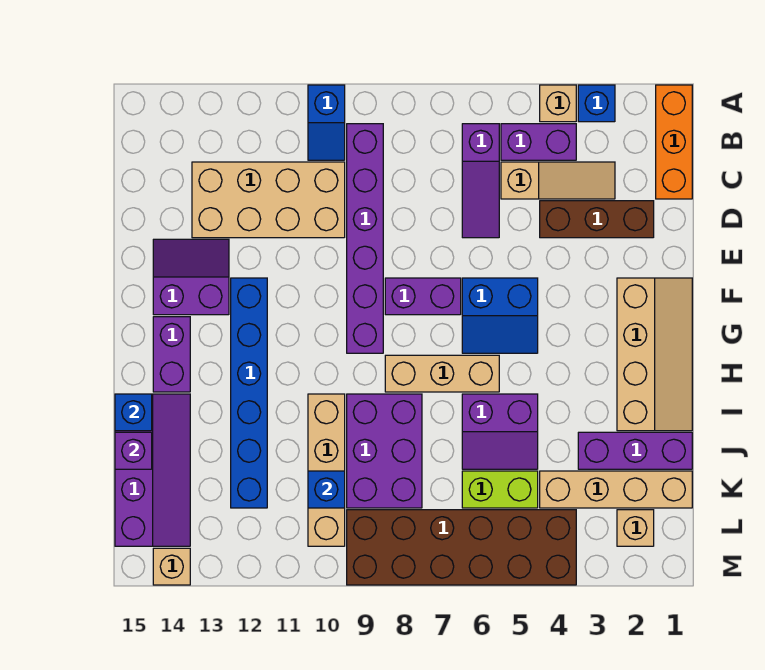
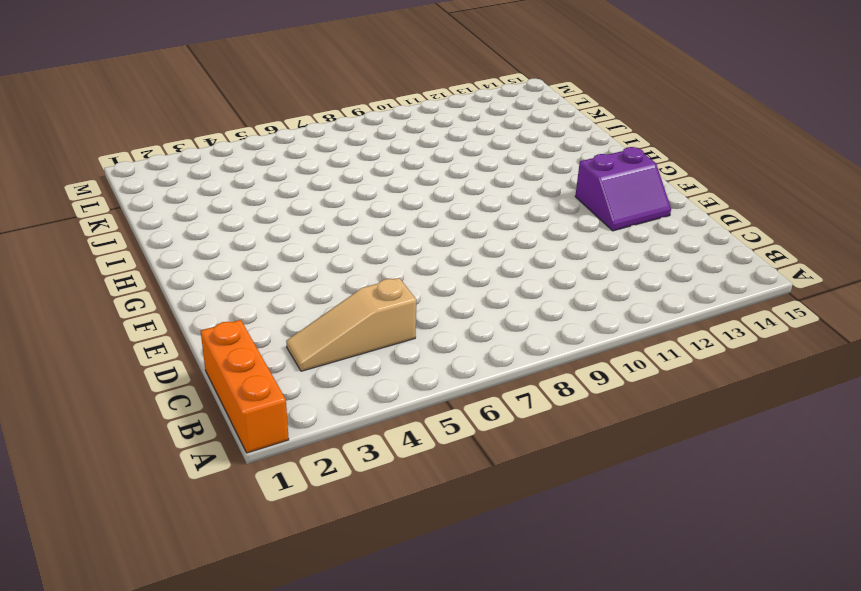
none -> blue brick A3 level 1
none -> tan brick A4 level 1
none -> blue slope A10:B10 level 1 top A
none -> purple brick B4:B5 level 1

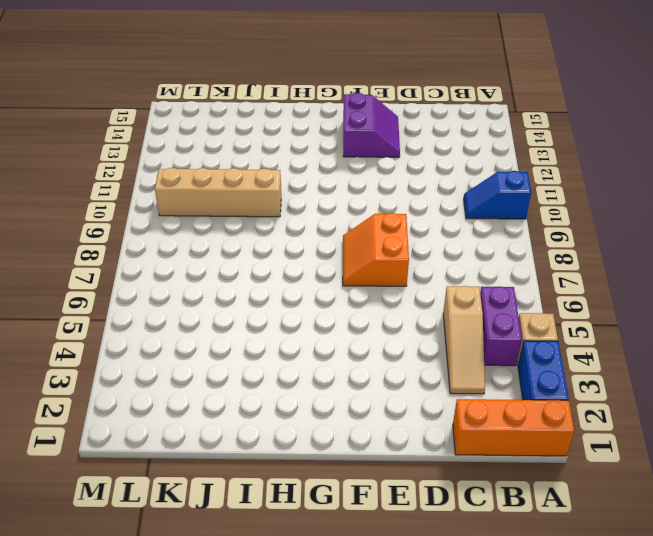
blue brick A2:A3 level 1 -> blue brick A3 level 1
orange slope E7:F8 level 1 top E -> purple brick F7:F8 level 1
none -> purple slope B6:D6 level 1 top B
none -> purple brick B9:G9 level 1
none -> tan brick C10:D13 level 1
none -> brown brick D2:D4 level 1

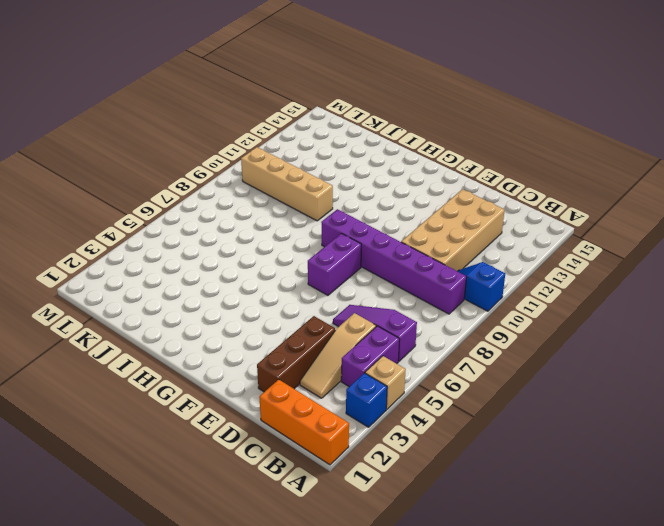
none -> purple slope E13:F14 level 1 top F
none -> tan slope F1:I2 level 1 top 2
none -> blue slope F5:G6 level 1 top F
none -> blue brick F12:K12 level 1

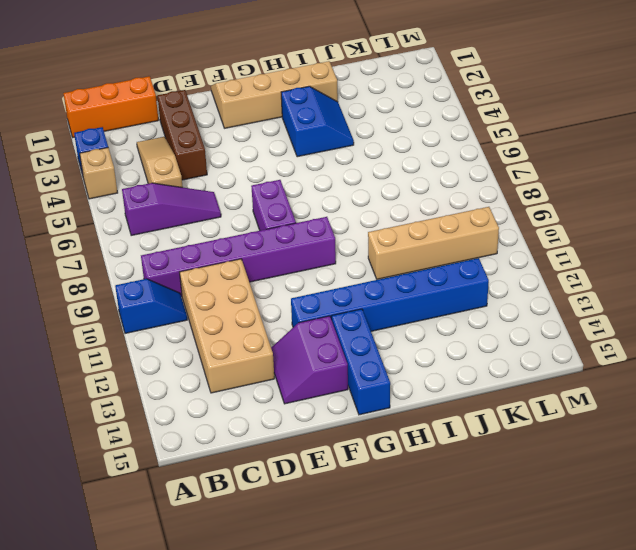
blue brick G13:G15 level 1 -> purple brick G14:H14 level 1
blue slope H3:I4 level 1 top H -> blue slope F5:G6 level 1 top F
none -> purple brick B4:B5 level 1
none -> tan brick H6:H8 level 1
none -> purple slope I5:J6 level 1 top I
none -> purple brick I8:K9 level 1

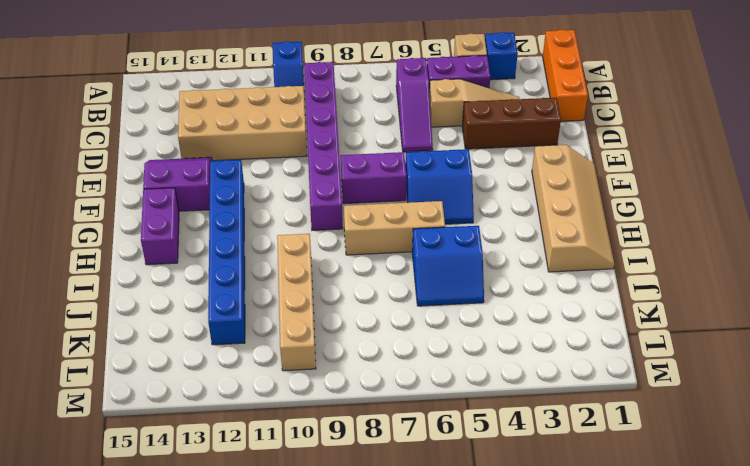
blue slope I5:J6 level 1 top I -> purple slope I5:J6 level 1 top I
none -> purple brick I8:K9 level 1
none -> purple slope I14:L15 level 1 top 15
none -> purple brick J1:J3 level 1
none -> tan brick K1:K4 level 1

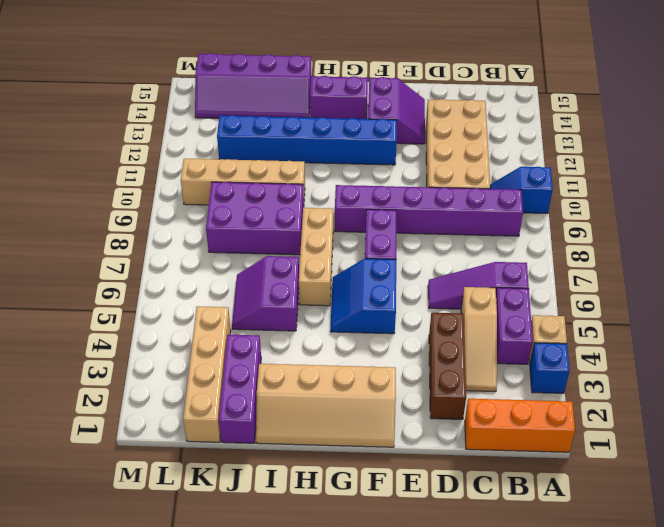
none -> lime brick K5:K6 level 1
none -> tan brick L2 level 1
none -> brown brick L4:M9 level 1
none -> tan brick M14 level 1

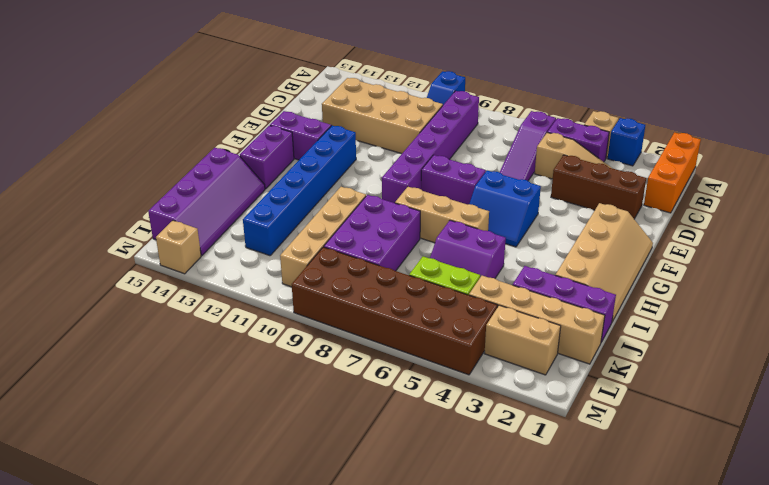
tan brick L2:L3 level 1 -> tan brick L2 level 1
none -> blue brick I15 level 2
none -> purple brick J15 level 2
none -> blue brick K10 level 2

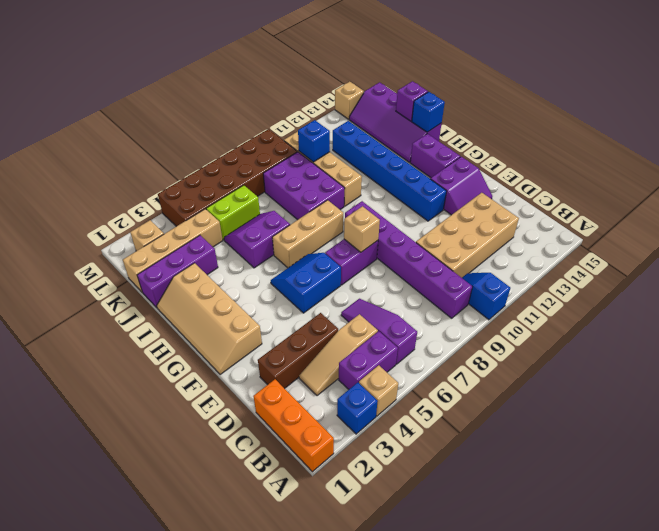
tan brick F8 level 2 -> none

